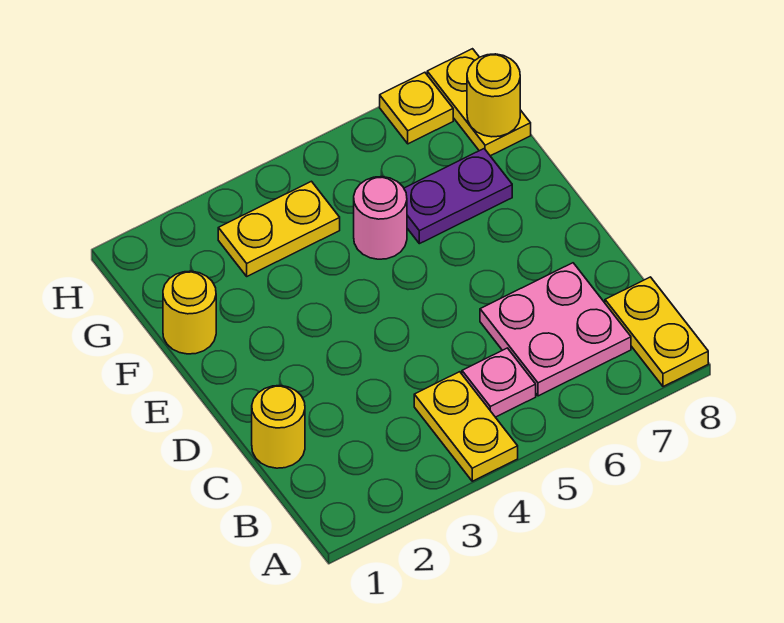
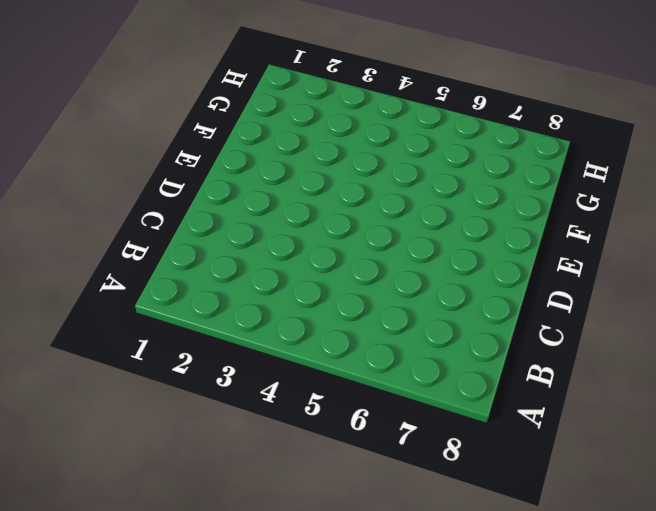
none -> yellow plate A4:B4 level 1
none -> yellow plate A8:B8 level 1
none -> pink plate B5 level 1

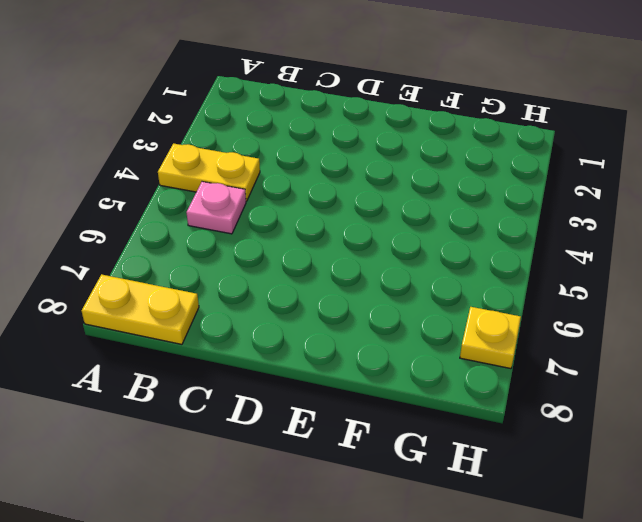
none -> pink plate B6:C7 level 1
none -> yellow round brick C1 level 1
none -> yellow round brick F1 level 1

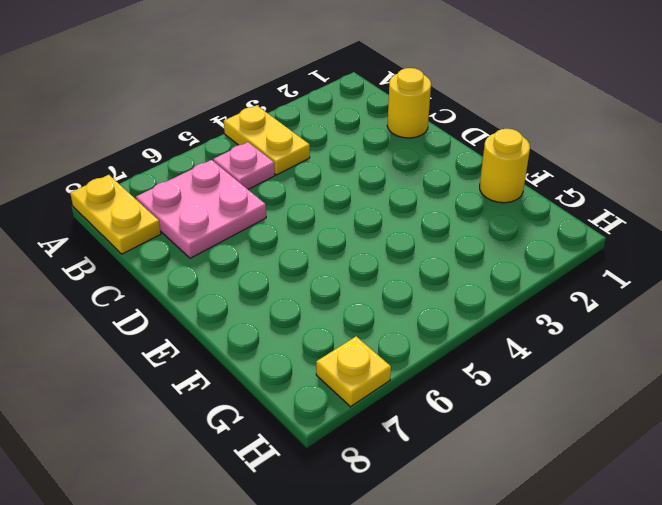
none -> pink round brick F5 level 1
none -> purple plate F6:F7 level 1
none -> yellow plate G3:G4 level 1

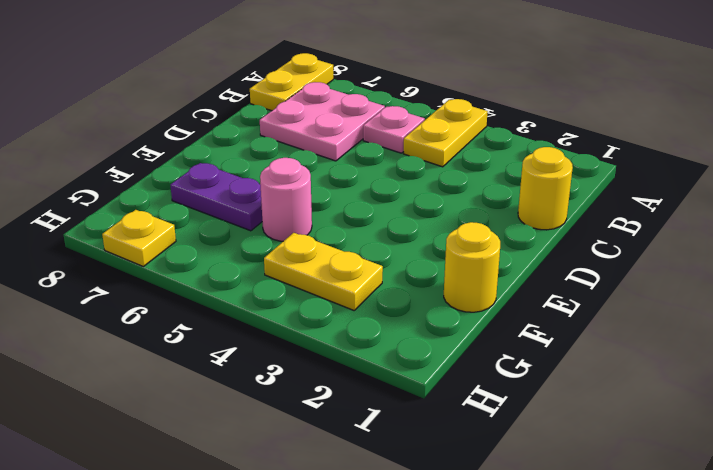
none -> yellow plate G8:H8 level 1
none -> yellow round brick G8 level 2

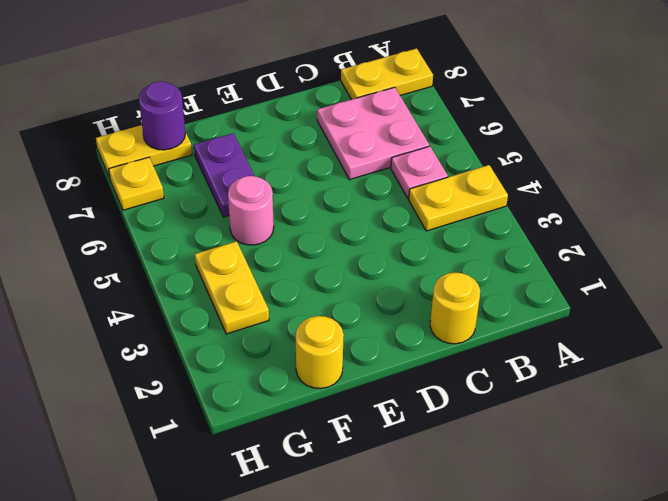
purple round brick G8 level 2 -> yellow round brick G8 level 2

